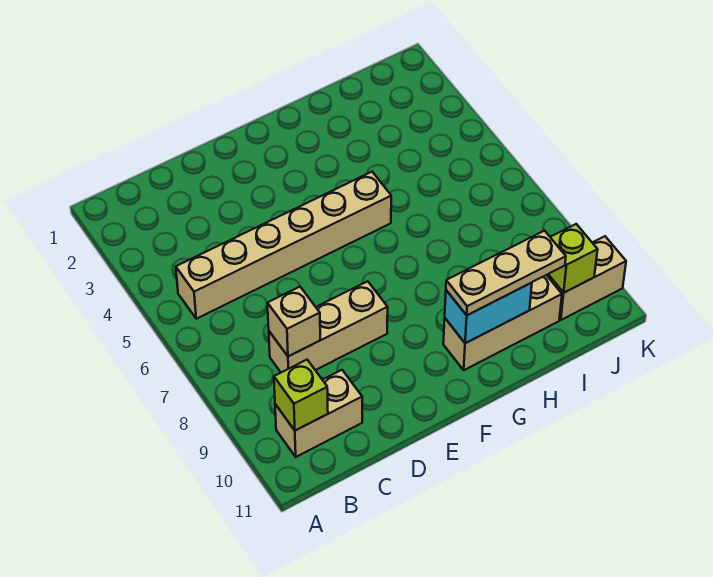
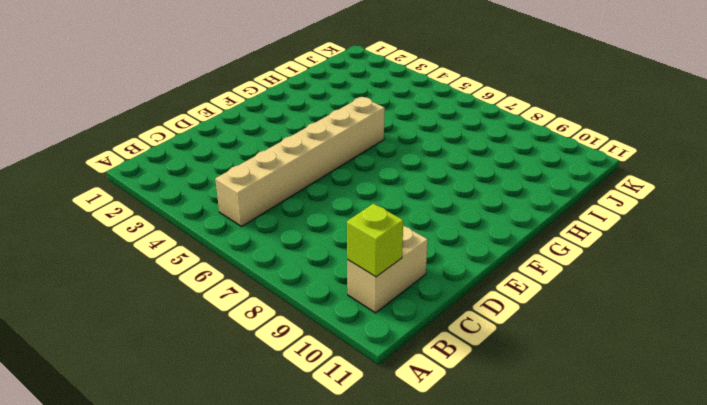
none -> tan brick C8:E8 level 1
none -> tan brick G10:I10 level 1

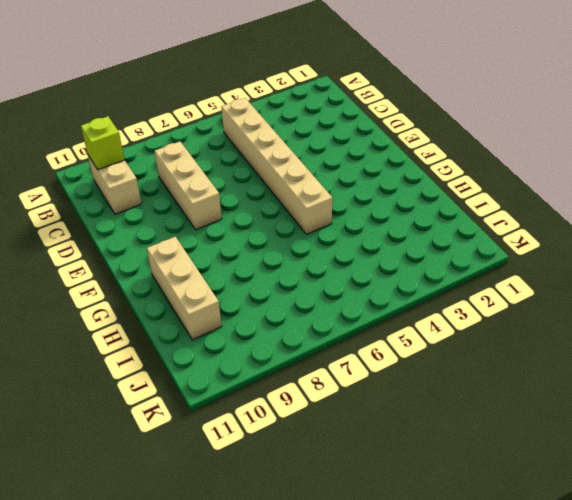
none -> tan brick J10:K10 level 1
none -> tan brick C8 level 2

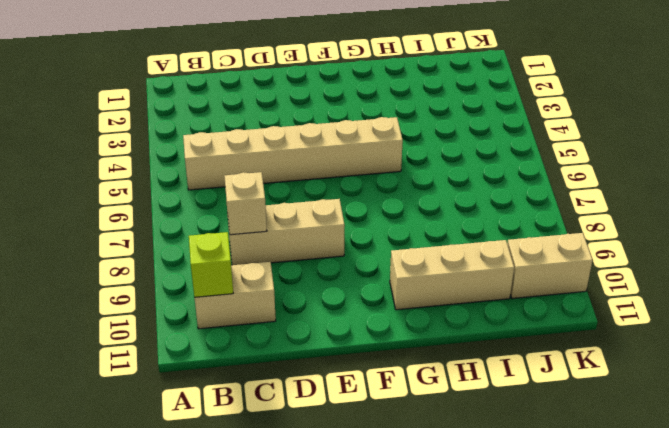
none -> cyan brick G10:H10 level 2
none -> lime brick J10 level 2

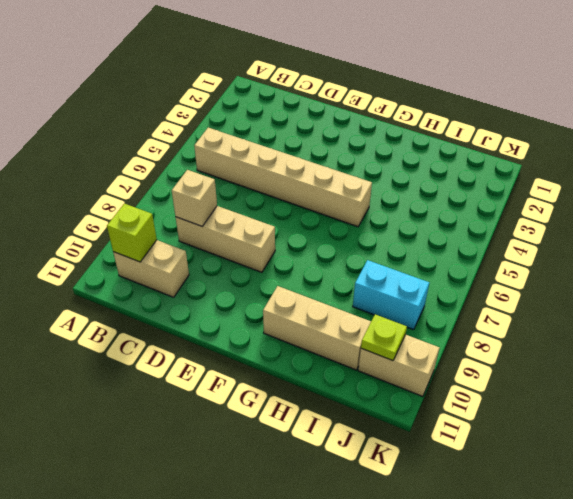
cyan brick I8:J8 level 1 -> cyan brick G10:H10 level 2
lime plate J10 level 2 -> lime brick J10 level 2
none -> tan plate G10:I10 level 3

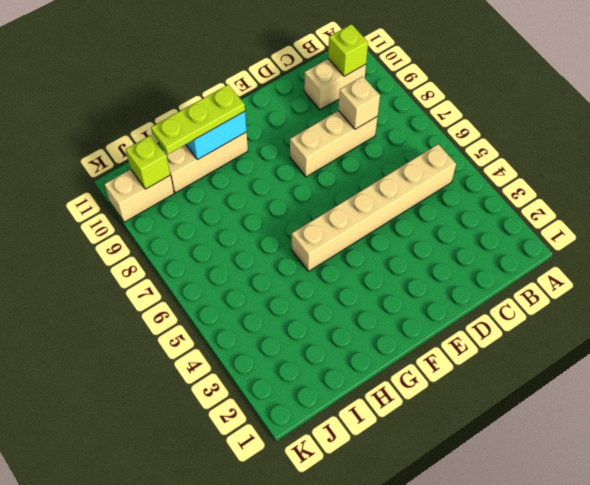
lime plate G10:I10 level 3 -> tan plate G10:I10 level 3

